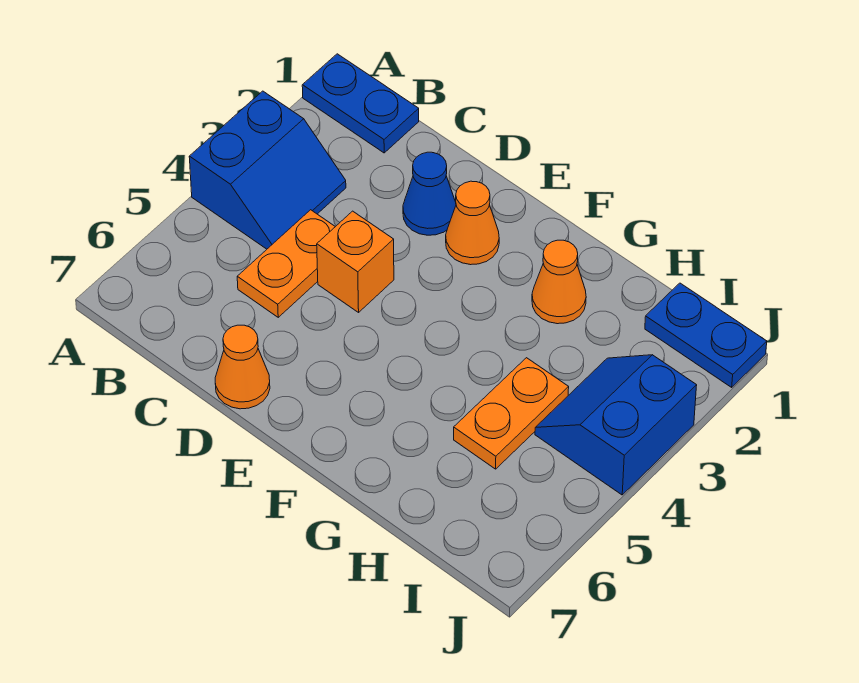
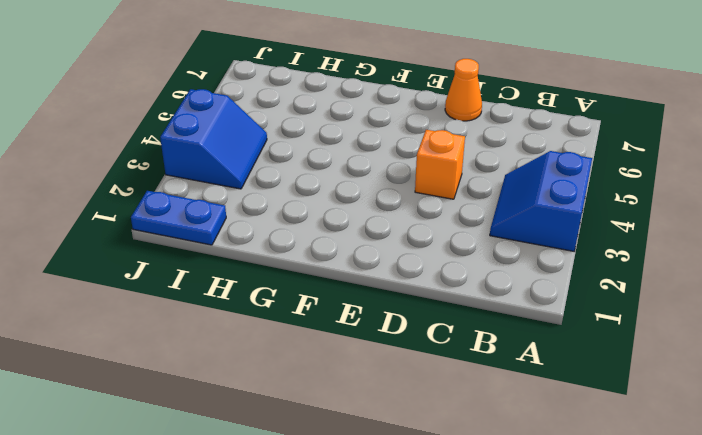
none -> blue plate A1:B1 level 1
none -> orange plate C4:C5 level 1

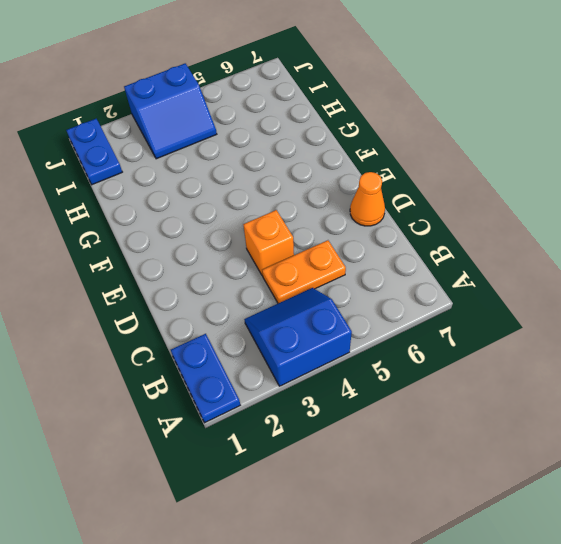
none -> blue cone D2 level 1
none -> orange cone E2 level 1

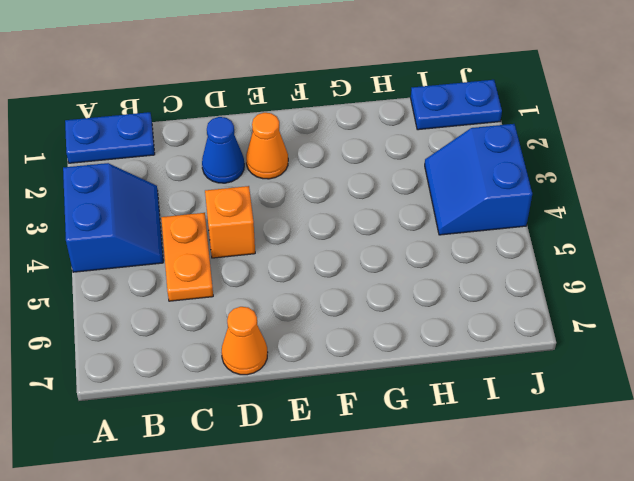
none -> orange cone G2 level 1
none -> orange plate H4:H5 level 1

